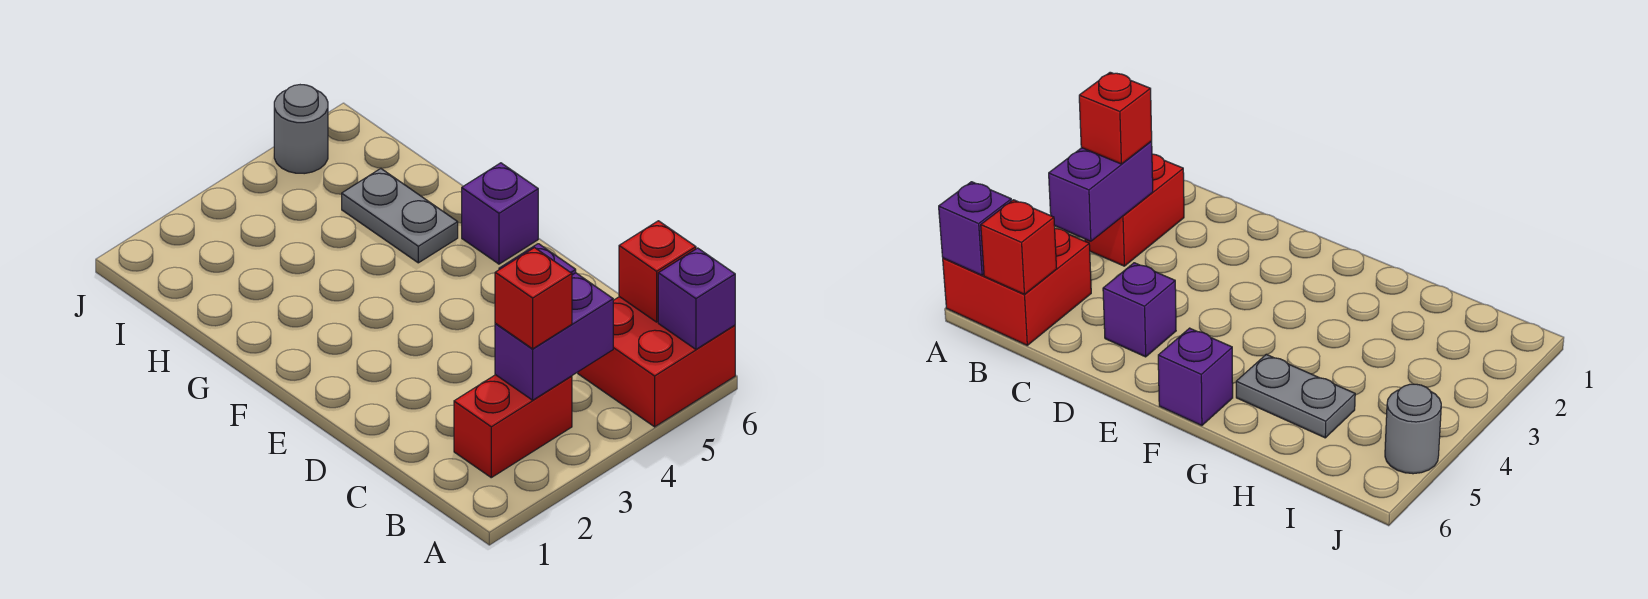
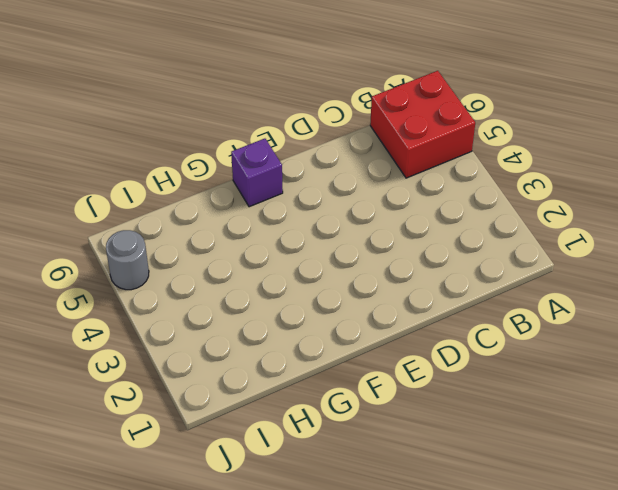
none -> red brick B2:B3 level 1
none -> purple brick D5 level 1

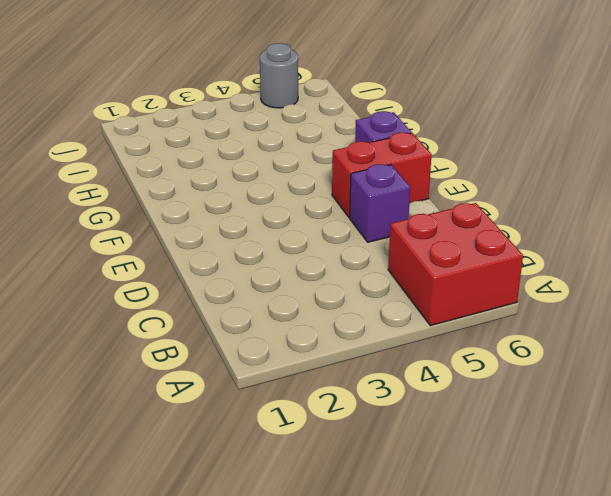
red brick E5:E6 level 1 -> red brick B2:B3 level 1
none -> grey plate G5:H5 level 1
none -> purple brick A6 level 2

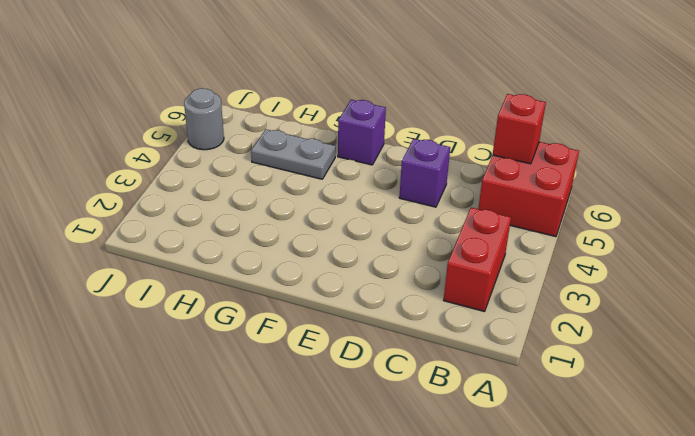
none -> purple brick A6 level 2
none -> purple brick B3:B4 level 2

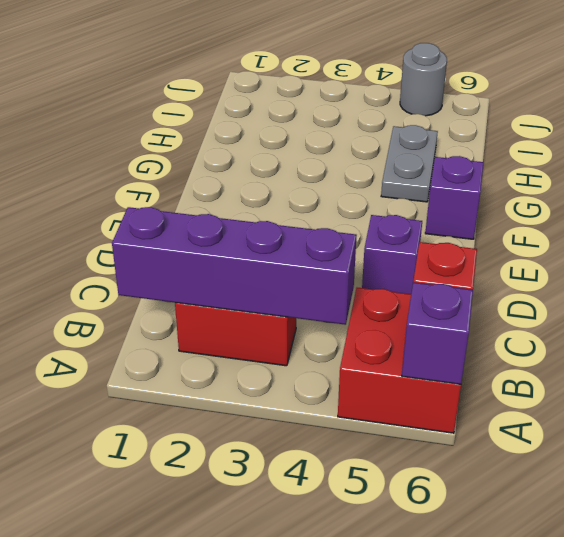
purple brick B1:B4 level 2 -> purple brick B3:B4 level 2
none -> red brick B3 level 3

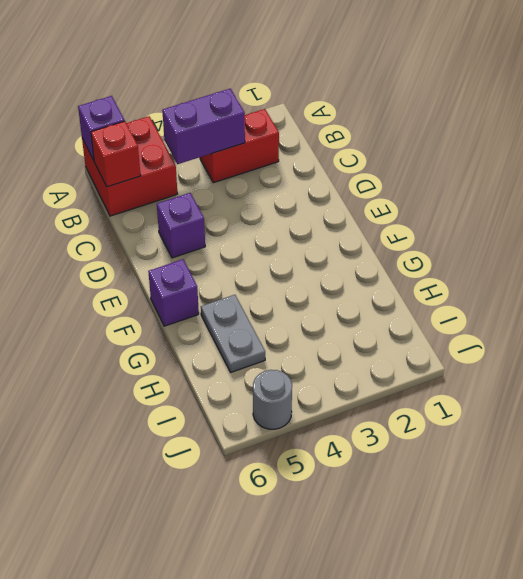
none -> red brick B3 level 3

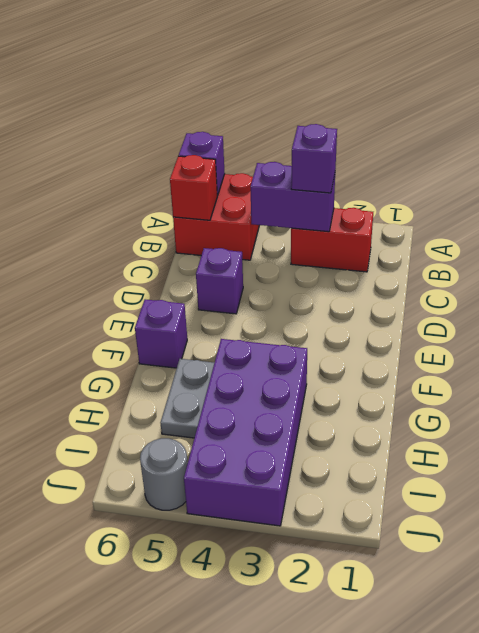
purple brick B3 level 3 -> red brick B3 level 3
purple brick G3:J4 level 1 -> none

